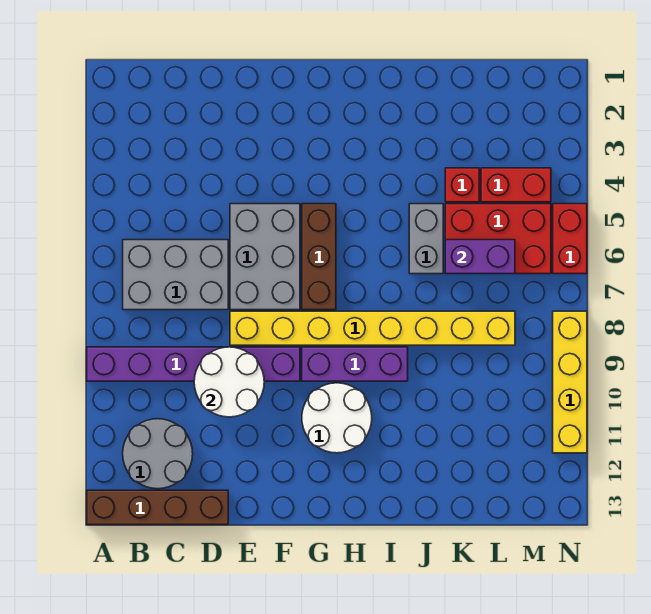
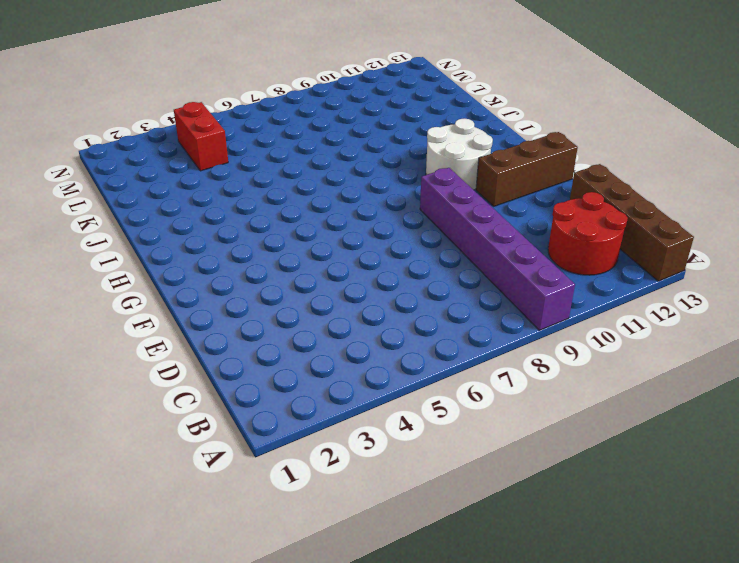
red round brick B11:C12 level 1 -> grey round brick B11:C12 level 1
brown brick F11:F13 level 1 -> brown brick G5:G7 level 1
none -> grey brick B6:D7 level 1
none -> grey brick E5:F7 level 1
none -> yellow brick E8:L8 level 1

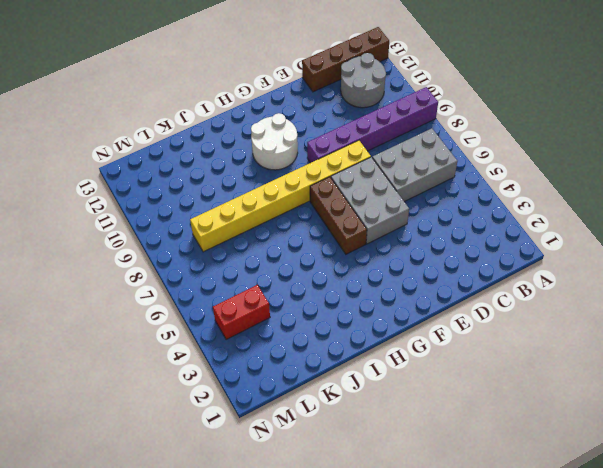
none -> purple brick G9:I9 level 1
none -> grey brick J5:J6 level 1
none -> red brick K4 level 1

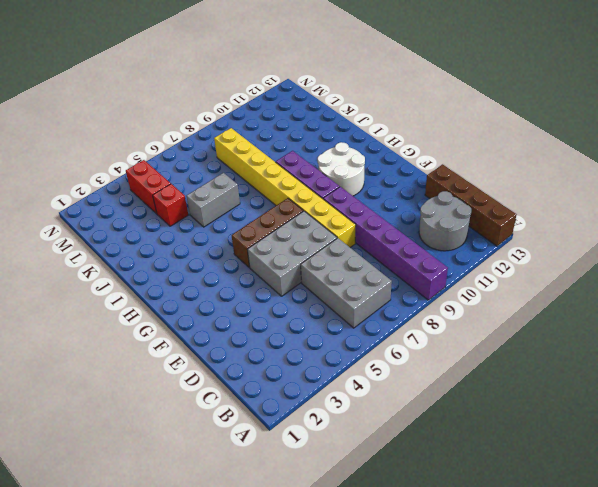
none -> red brick K5:M6 level 1
none -> red brick N5:N6 level 1
none -> yellow brick N8:N11 level 1

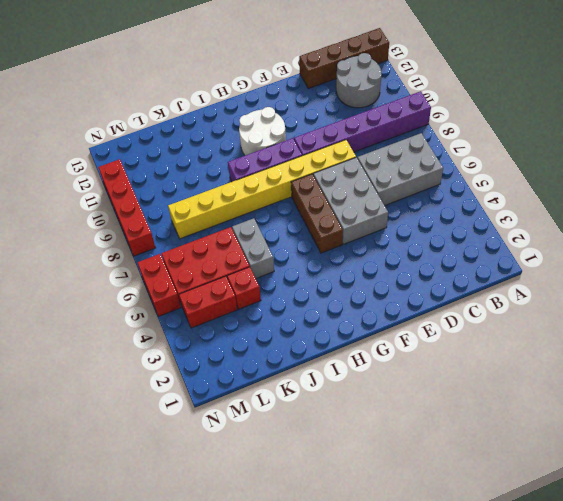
red brick N8:N11 level 1 -> yellow brick N8:N11 level 1
none -> white round brick D9:E10 level 2
none -> purple brick K6:L6 level 2

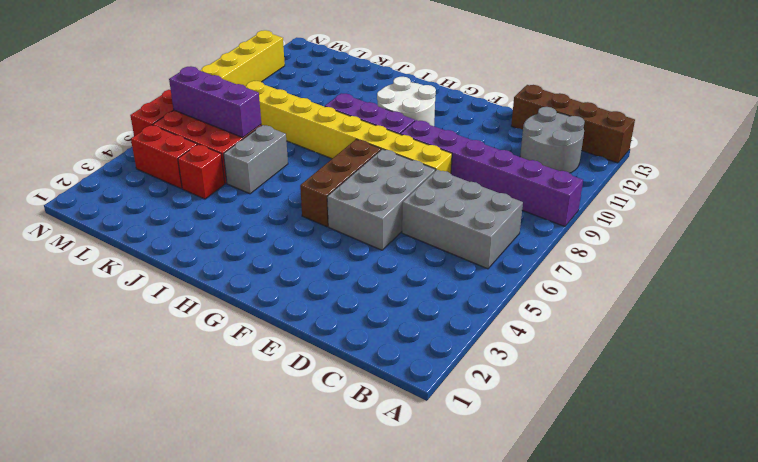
purple brick K6:M6 level 2 -> purple brick K6:L6 level 2
none -> white round brick D9:E10 level 2

